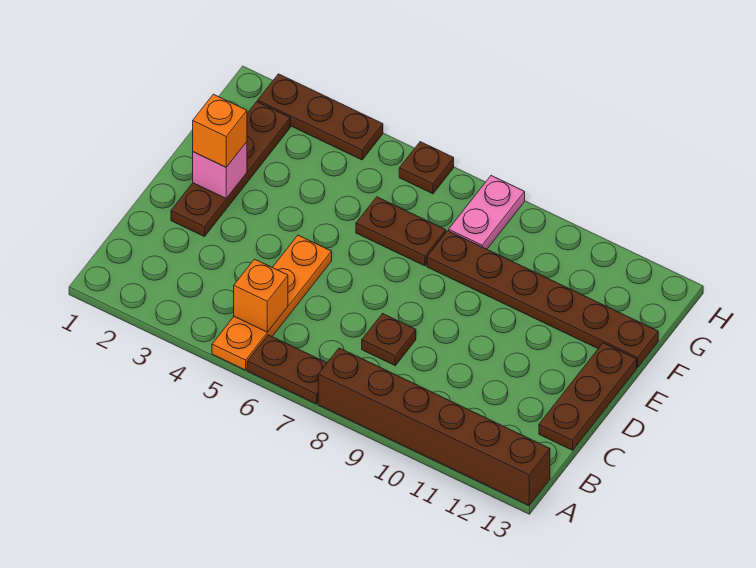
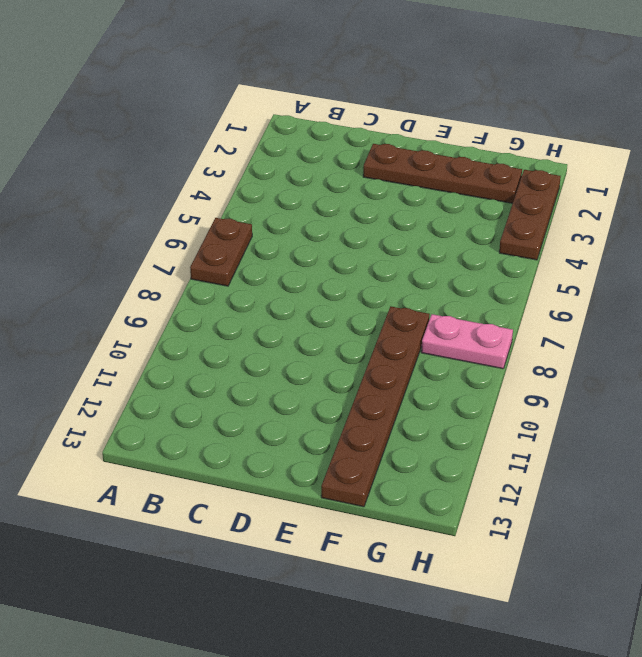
none -> orange plate A5:D5 level 1
none -> brown brick A8:A13 level 1
none -> brown plate C8 level 1

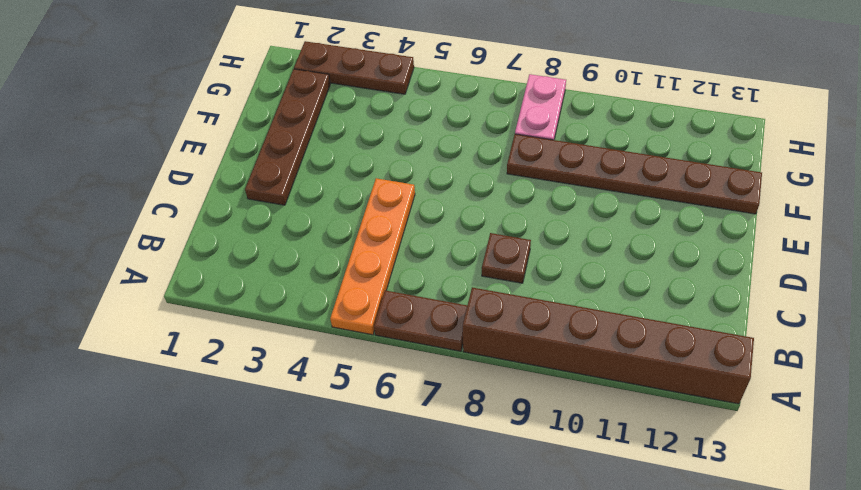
none -> brown plate C13:E13 level 1
none -> brown plate F6:F7 level 1
none -> brown plate H6 level 1

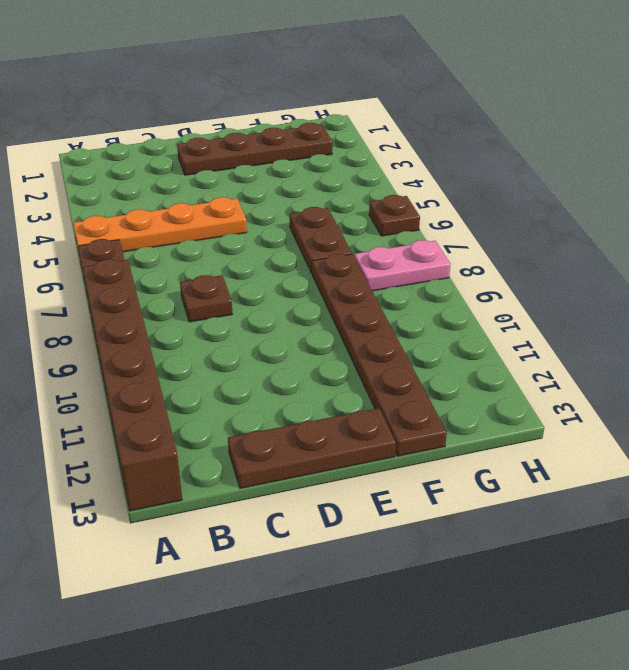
none -> brown plate H2:H4 level 1
none -> orange brick B5 level 2
none -> pink brick E2 level 2

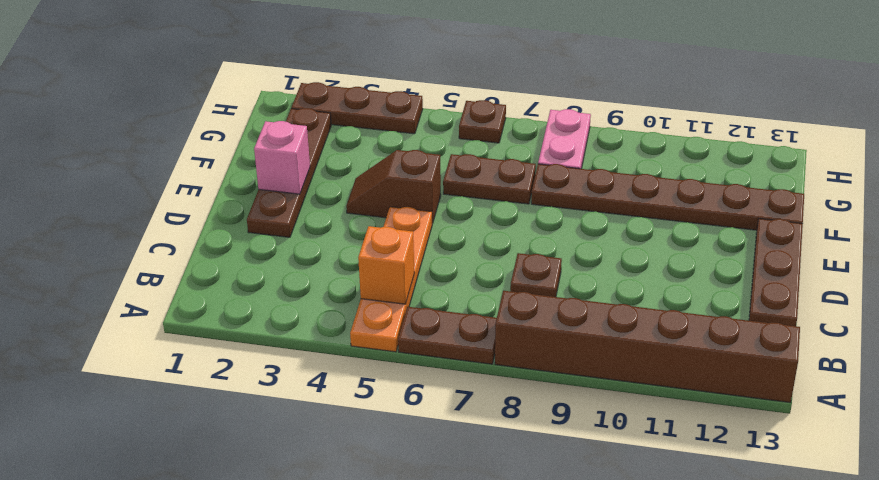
brown slope E4:E5 level 1 top 5 -> none
none -> orange brick E2 level 3

